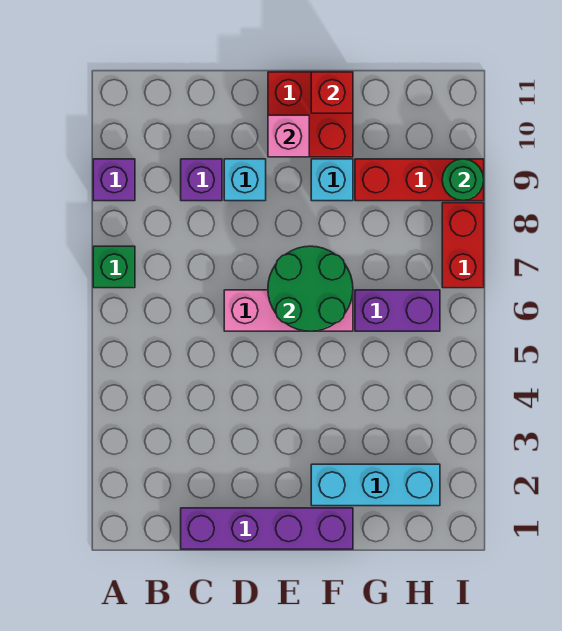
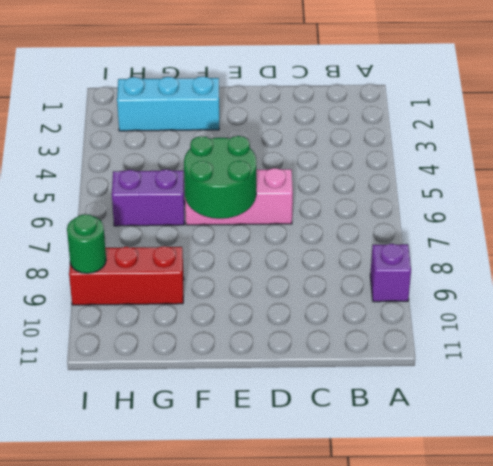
none -> green brick A7 level 1
none -> purple brick C1:F1 level 1
none -> purple brick C9 level 1

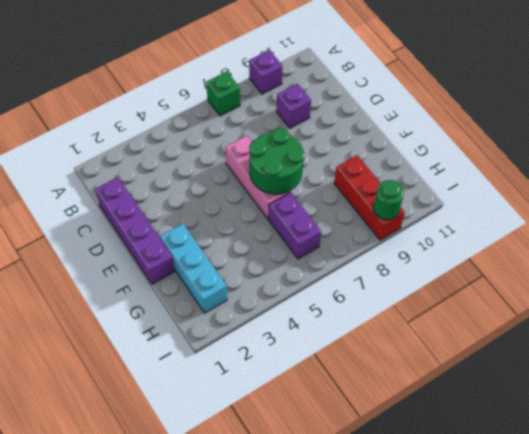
none -> cyan brick D9 level 1
none -> red brick E10:F11 level 1
none -> cyan brick F9 level 1

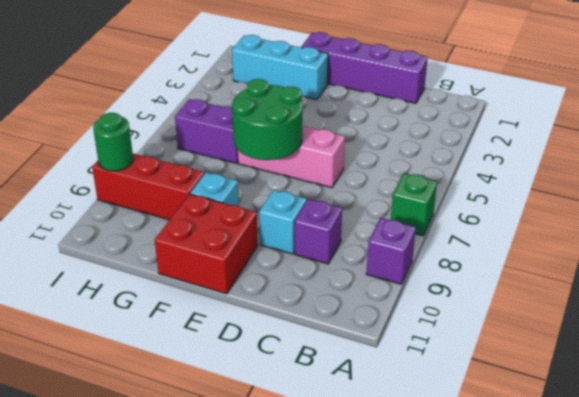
none -> red brick I7:I8 level 1
none -> pink brick E10 level 2
none -> red brick F11 level 2

